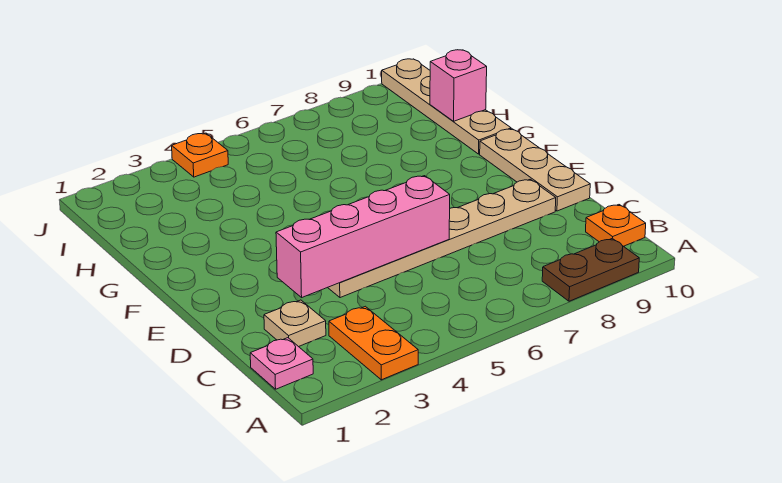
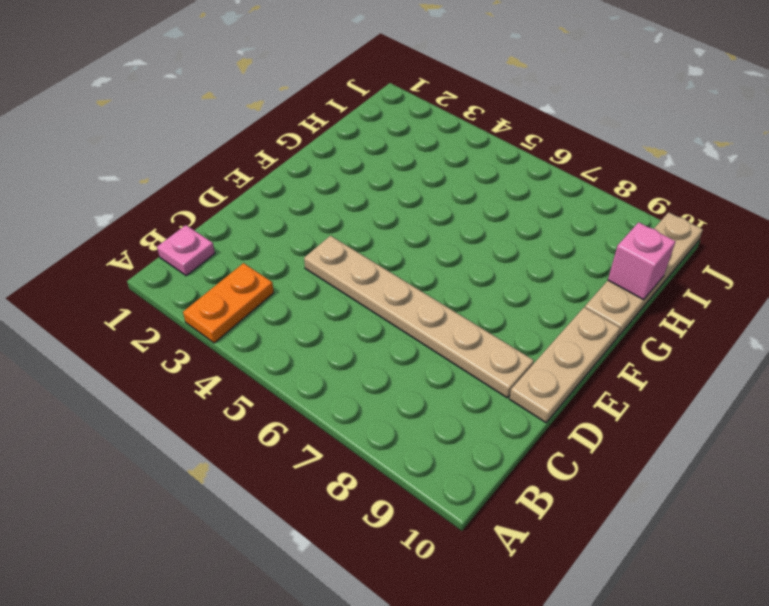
none -> brown plate A8:A9 level 1
none -> orange plate B10 level 1

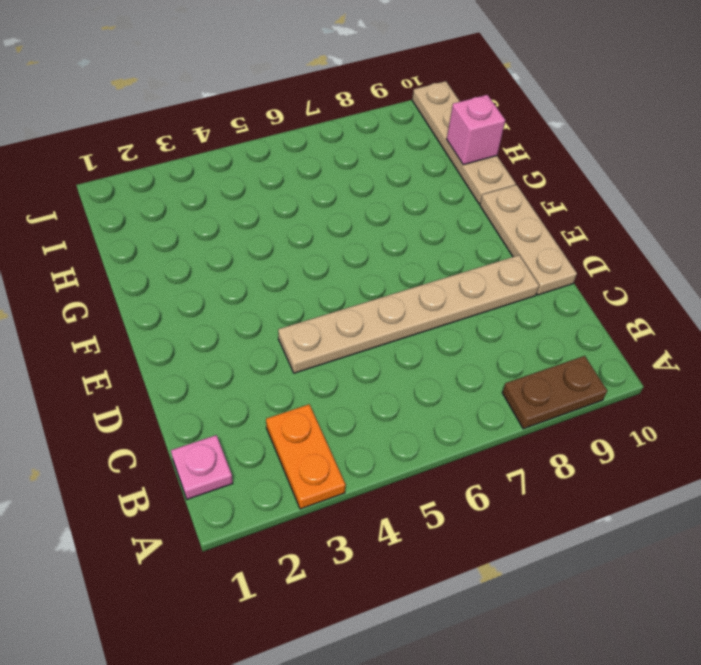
none -> orange plate B10 level 1
none -> tan plate C2 level 1

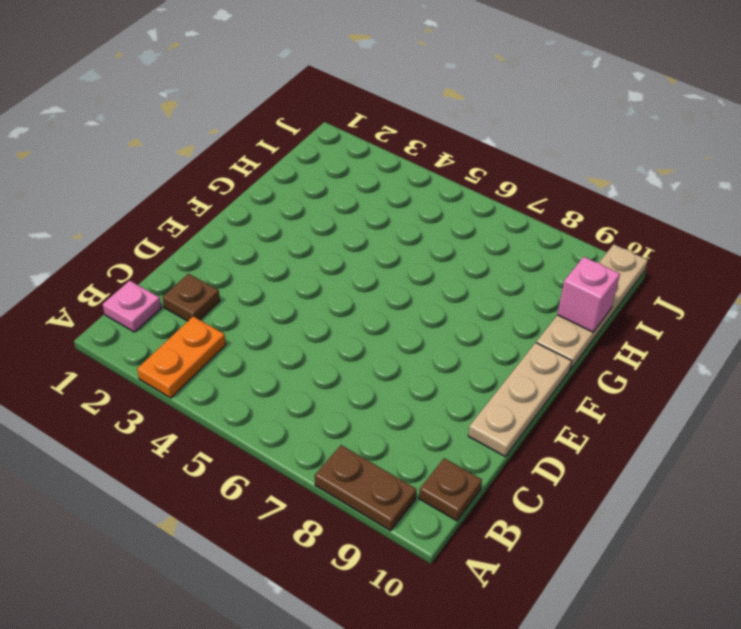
brown plate B10 level 1 -> orange plate B10 level 1
brown plate C2 level 1 -> tan plate C2 level 1
none -> tan plate D4:D9 level 1
none -> orange plate J4 level 1

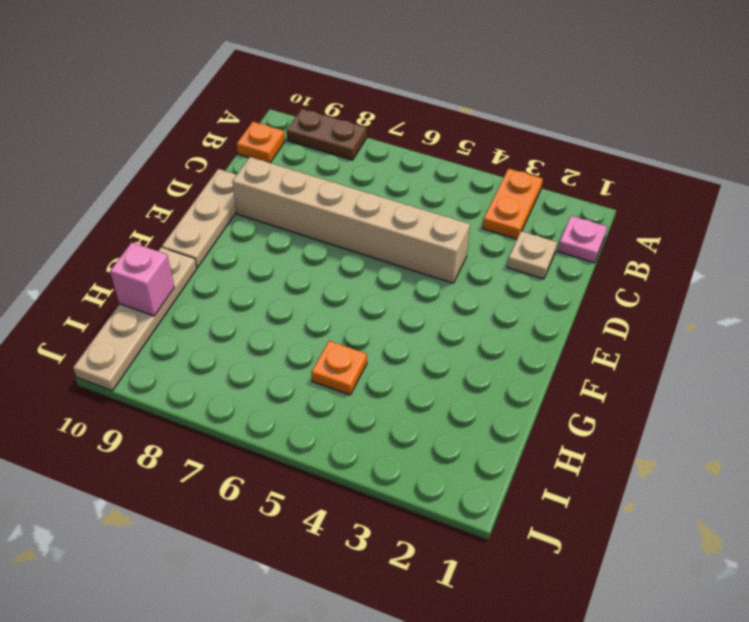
tan brick D4:D9 level 1 -> tan plate D4:D9 level 1
orange plate H5 level 1 -> orange plate J4 level 1
none -> pink brick D3:D6 level 2

